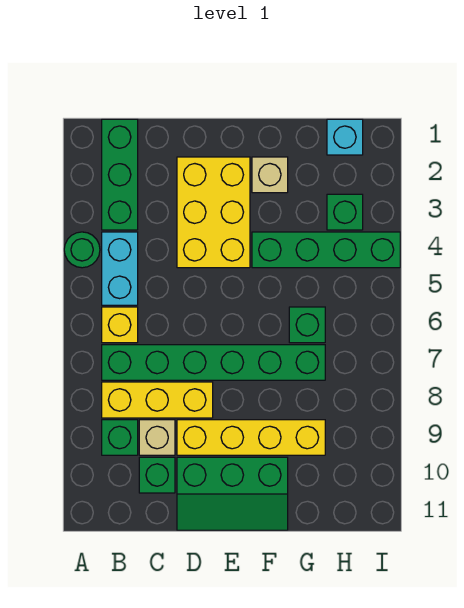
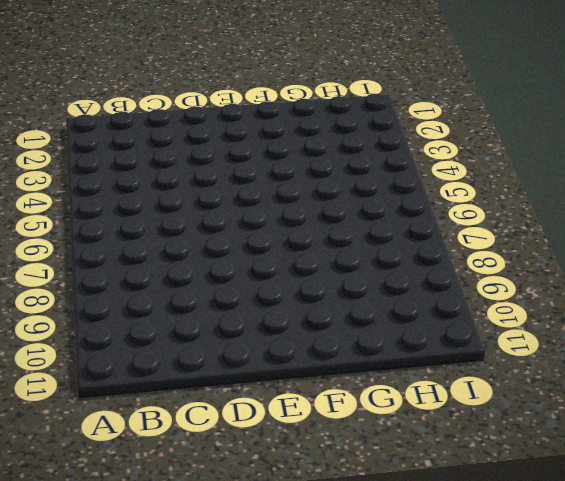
none -> green round brick A4 level 1
none -> green brick B1:B3 level 1
none -> cyan brick B4:B5 level 1

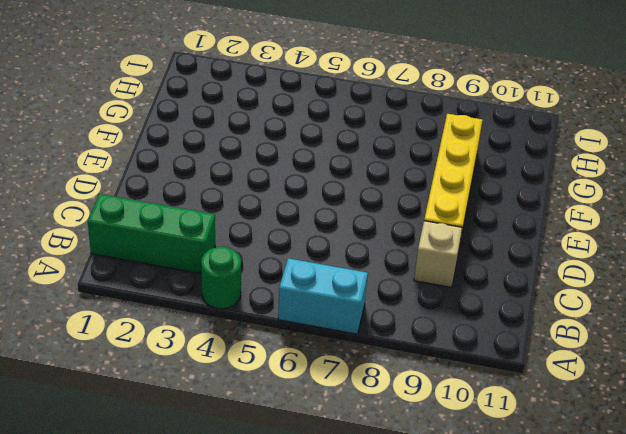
cyan brick A6:A7 level 1 -> cyan brick B4:B5 level 1
none -> yellow brick B6 level 1
none -> green brick B7:G7 level 1
none -> yellow brick B8:D8 level 1

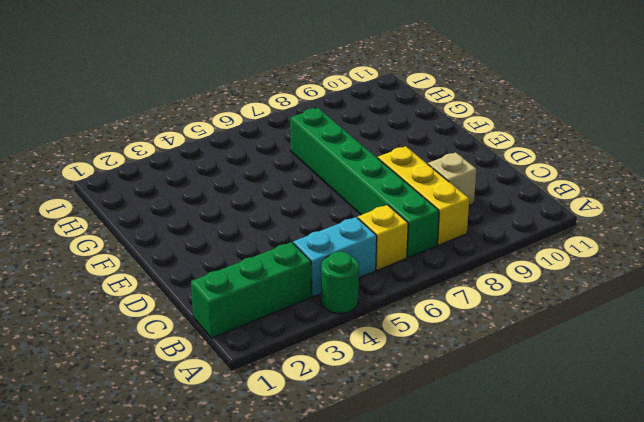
none -> green brick B9 level 1
none -> green brick C10 level 1
none -> yellow brick D2:E4 level 1

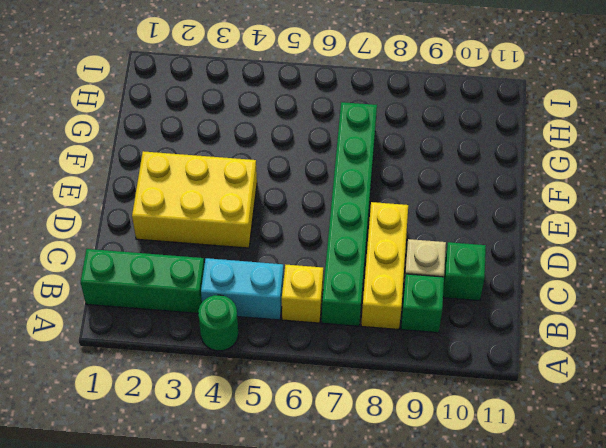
none -> yellow brick D9:G9 level 1
none -> green slope D10:F11 level 1 top 10
none -> tan brick F2 level 1

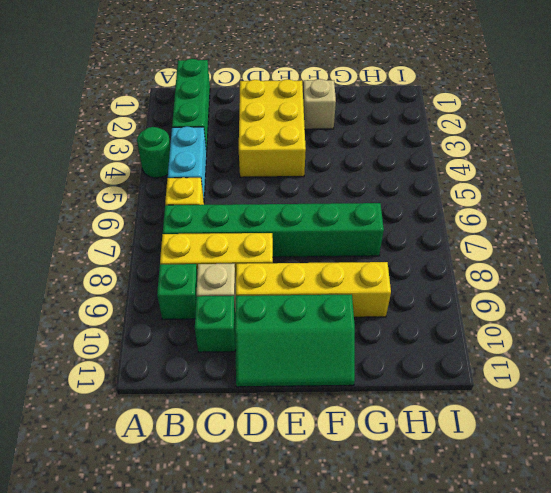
none -> green brick F4:I4 level 1
none -> green brick G6 level 1
none -> cyan brick H1 level 1

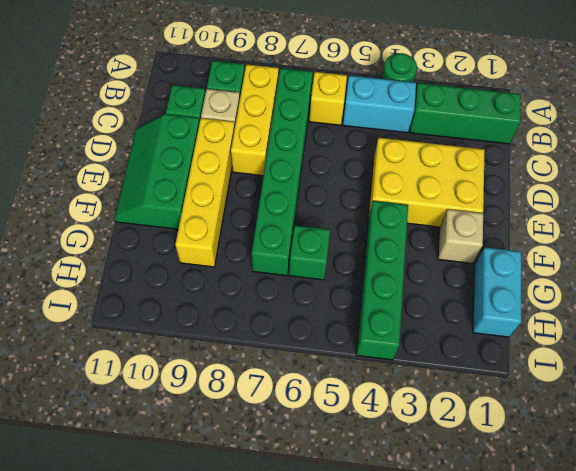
cyan brick G1:H1 level 1 -> cyan brick H1 level 1
none -> green brick H3 level 1

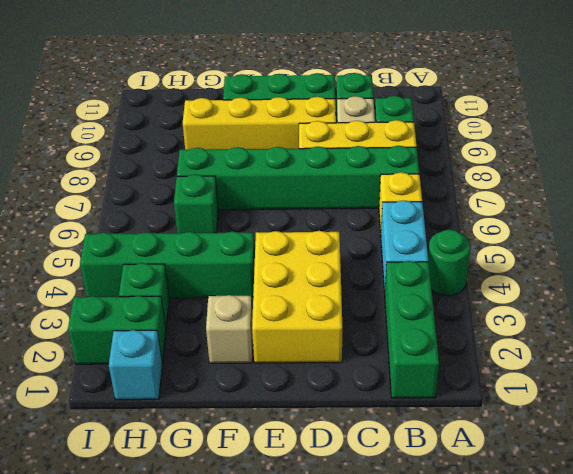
green brick H2:I2 level 1 -> none

